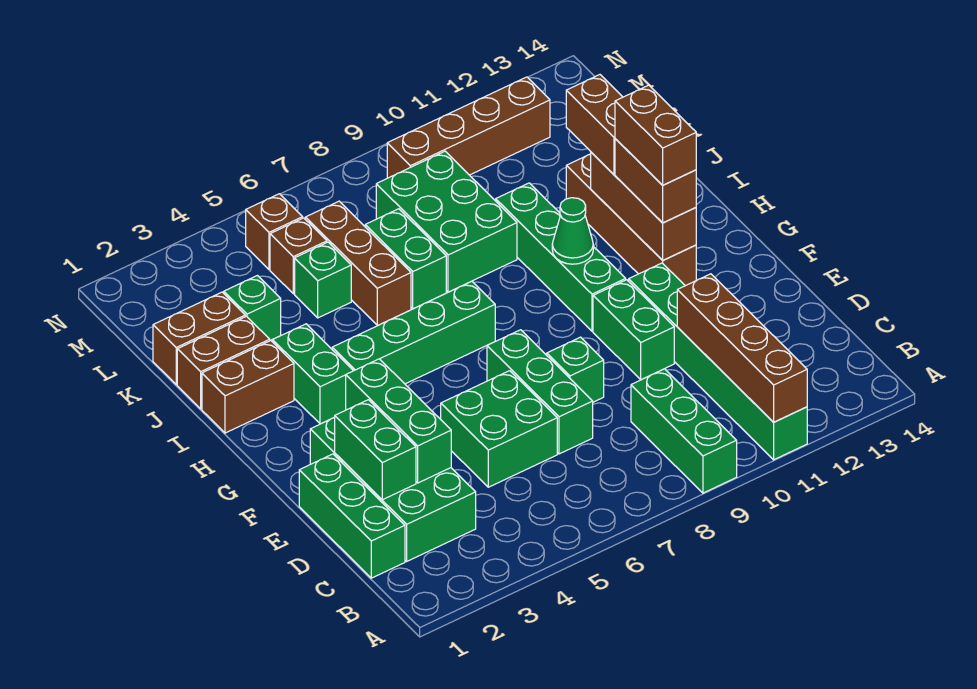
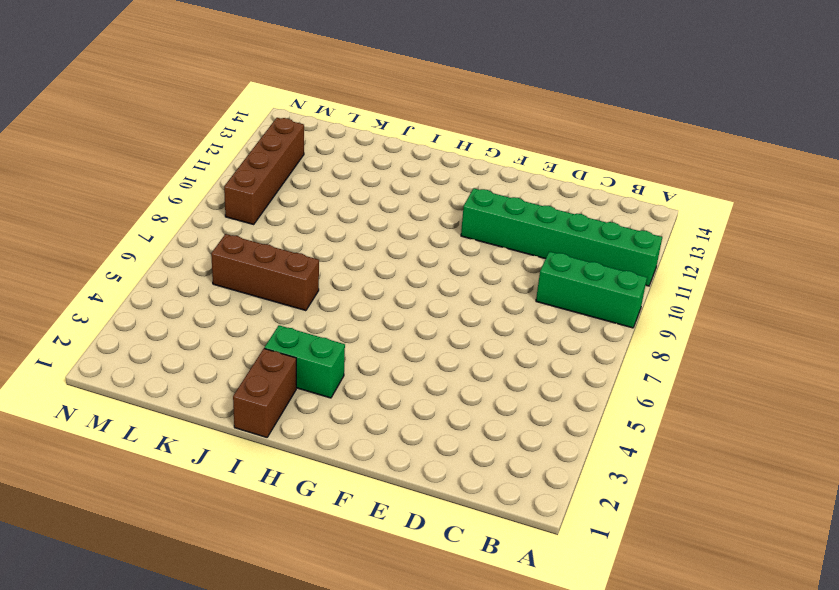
none -> green brick C1:E1 level 1
none -> green brick C2:F3 level 1
none -> green brick D5:E6 level 1
none -> green brick D7:F7 level 1

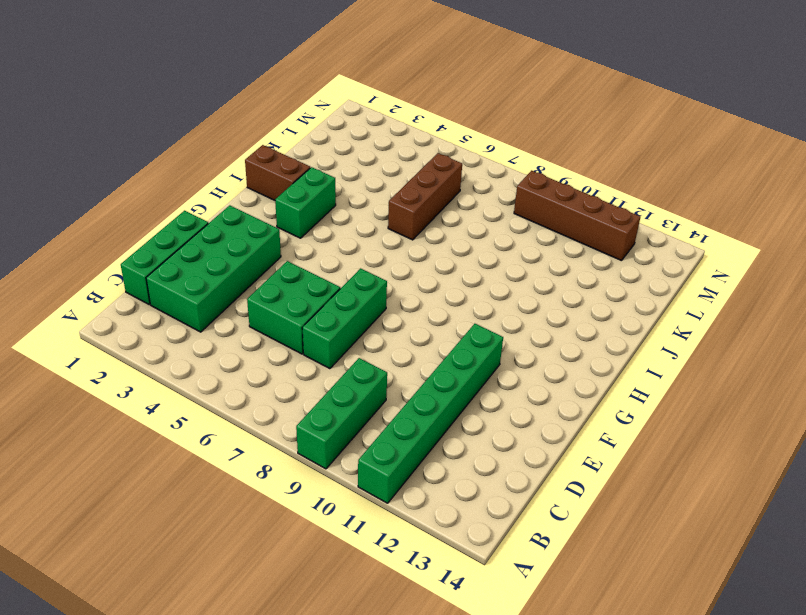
none -> green brick E8 level 1
none -> green brick E10:F10 level 1
none -> green brick G10:J10 level 1
none -> brown brick G12:J12 level 1

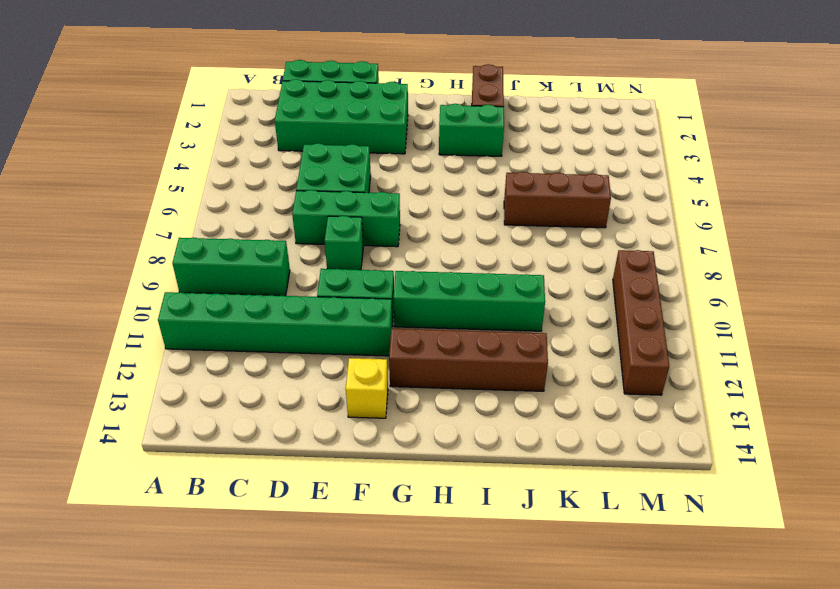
yellow brick F13 level 1 -> none
none -> green brick H4:H7 level 1
none -> brown brick J1:J2 level 1
none -> green brick J7:K7 level 1
none -> green brick J8:L9 level 1

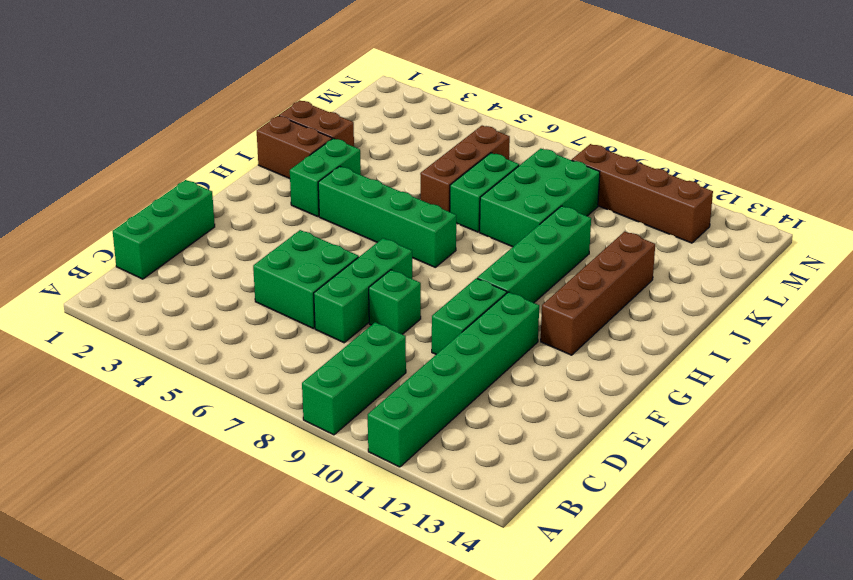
none -> green brick C2:F3 level 1
none -> brown brick K1:K2 level 1
none -> green brick K3 level 1
none -> green brick K5 level 1

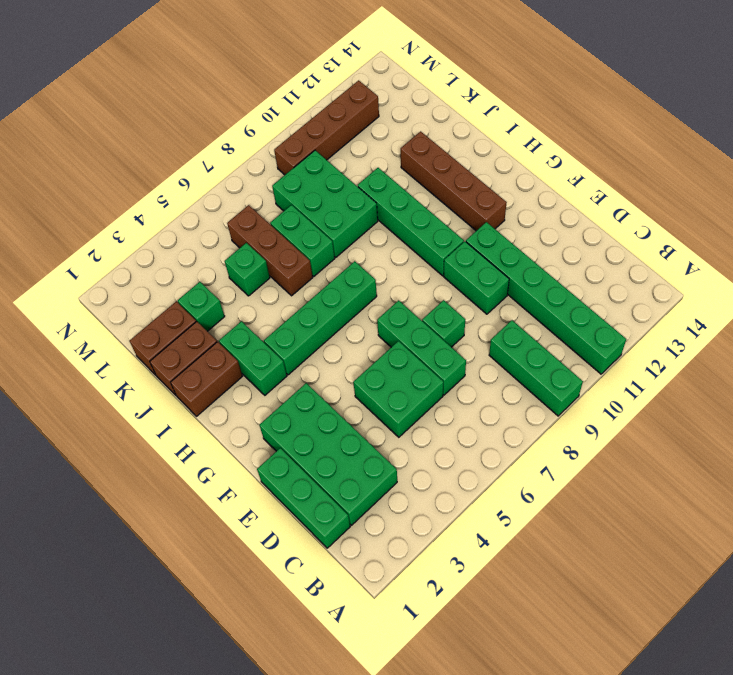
none -> brown brick L5 level 1
none -> brown brick M5 level 1
none -> brown brick A11:D11 level 2
none -> green brick D2:E2 level 2

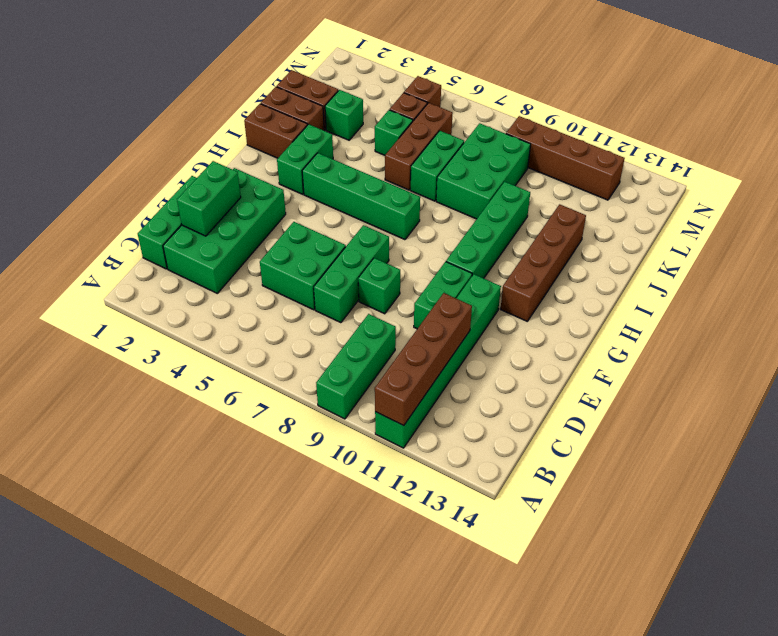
none -> green brick D3:F3 level 2
none -> brown brick G12:I12 level 2
none -> green cone H10 level 2
none -> brown brick G12:H12 level 3

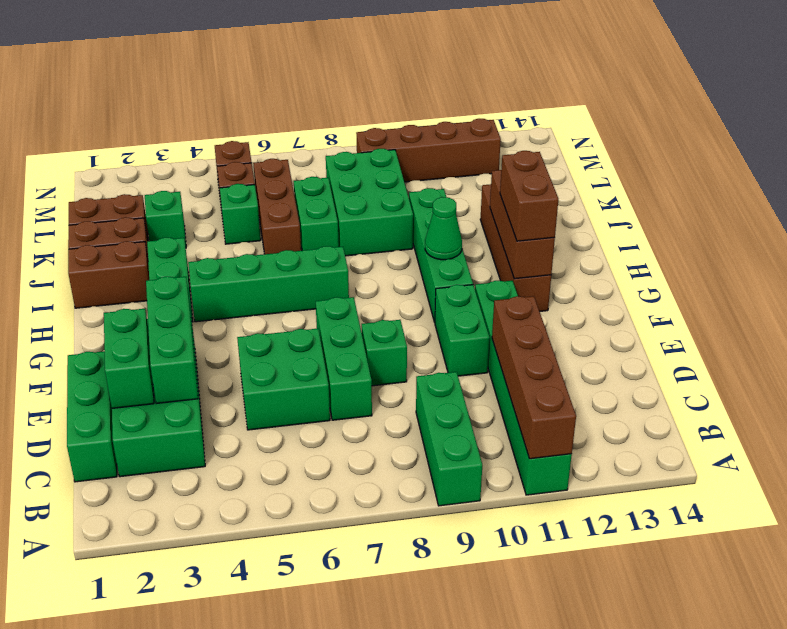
none -> brown brick I12:J12 level 3
none -> brown brick G12:H12 level 4

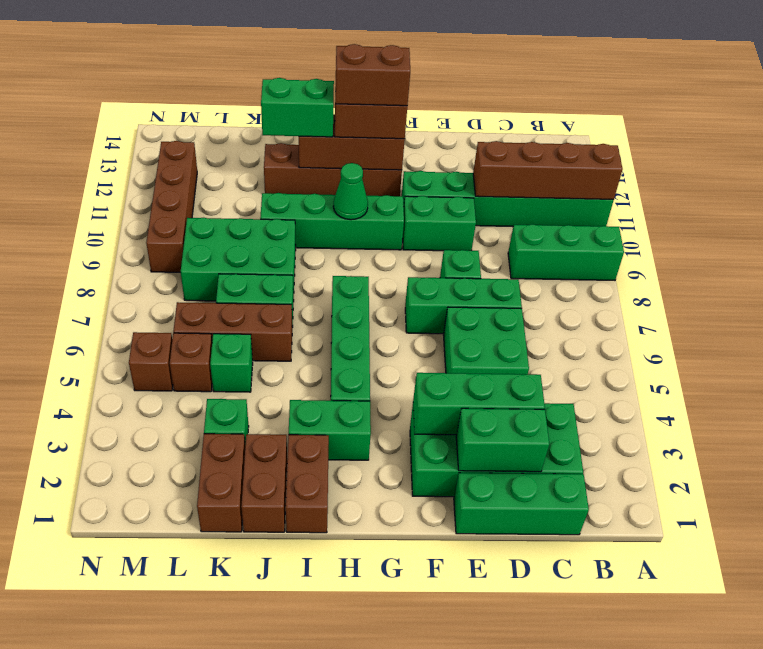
green brick I12:J12 level 3 -> brown brick I12:J12 level 3

